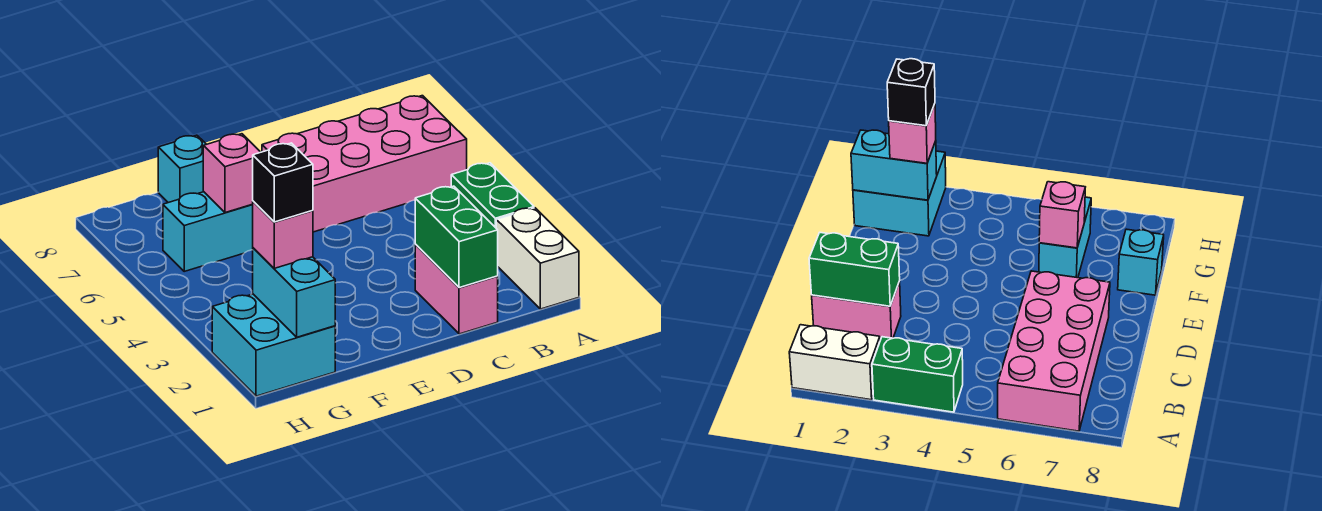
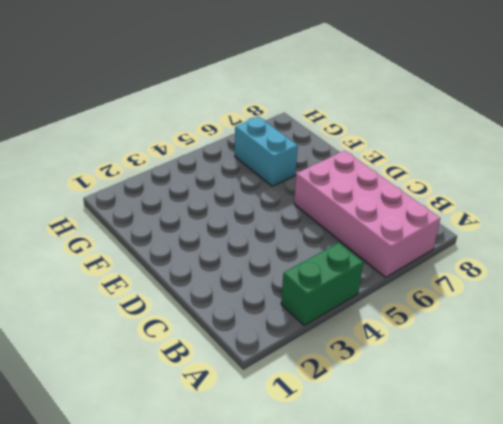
none -> white brick A1:A2 level 1
none -> pink brick C1:C2 level 1
none -> cyan brick F8 level 1

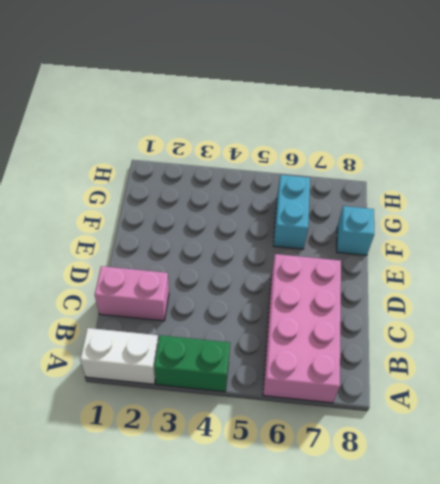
none -> cyan brick G1:H2 level 1
none -> green brick C1:C2 level 2
none -> pink brick F6 level 2

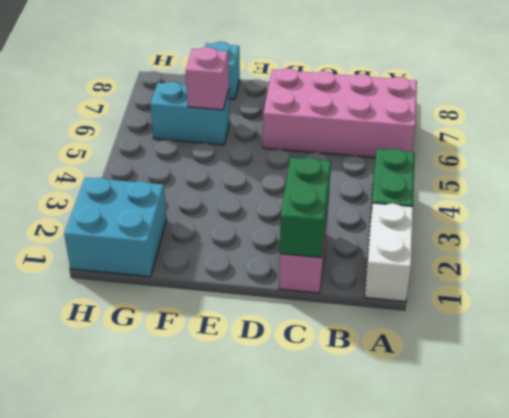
none -> cyan brick G1:G2 level 2
none -> pink brick G2 level 3
none -> black brick G2 level 4

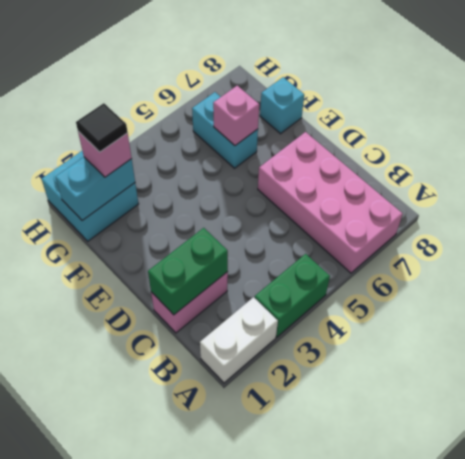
black tile G2 level 4 -> black brick G2 level 4

